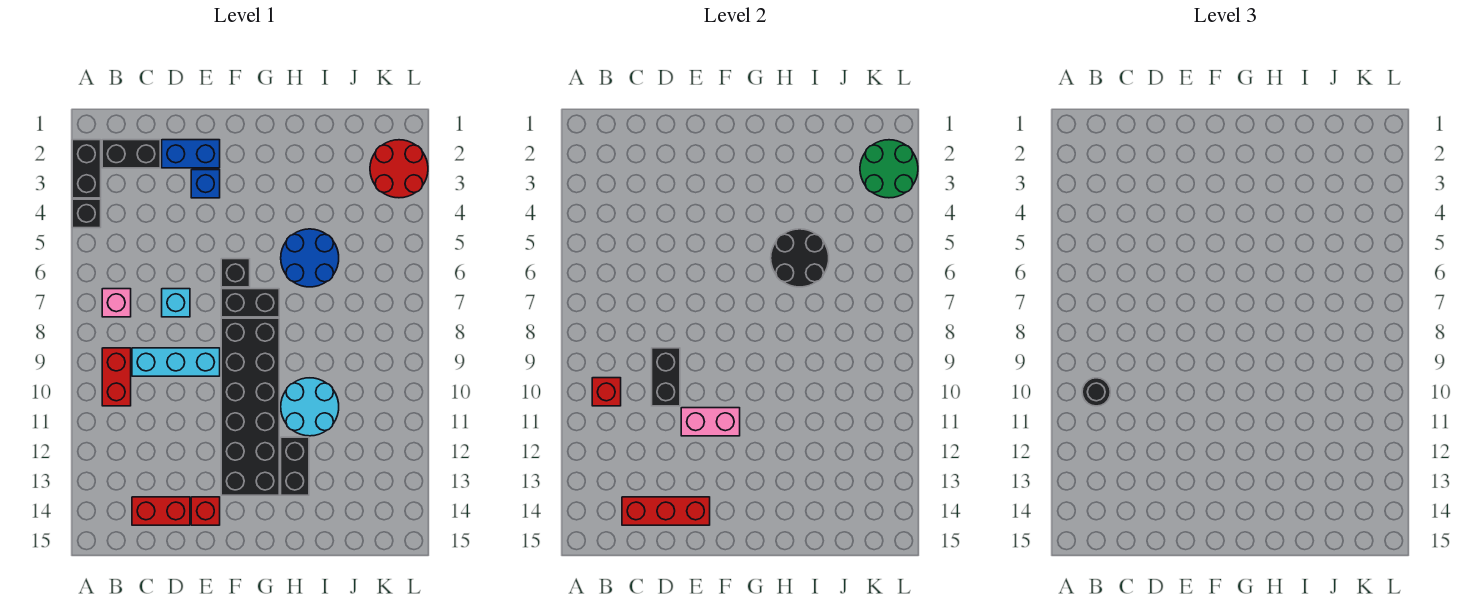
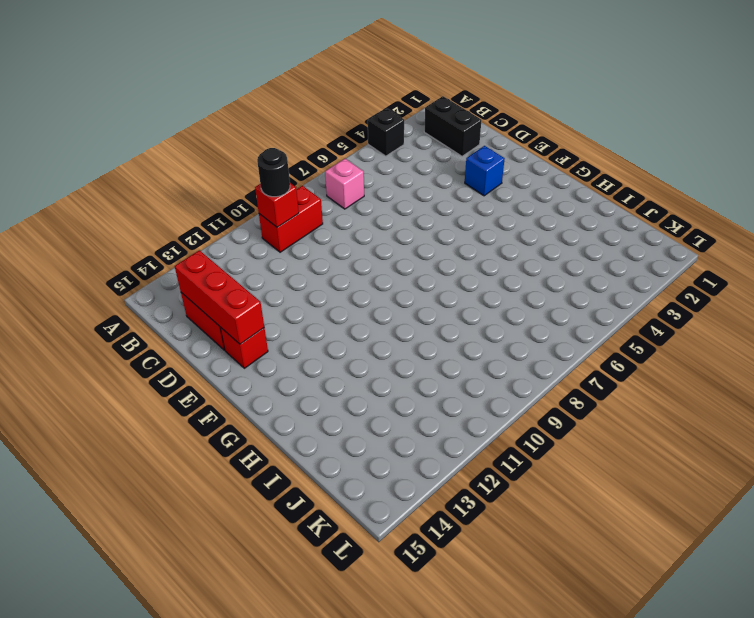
none -> black brick A2:A3 level 1
none -> cyan brick C9:E9 level 1
none -> blue brick D2:E2 level 1

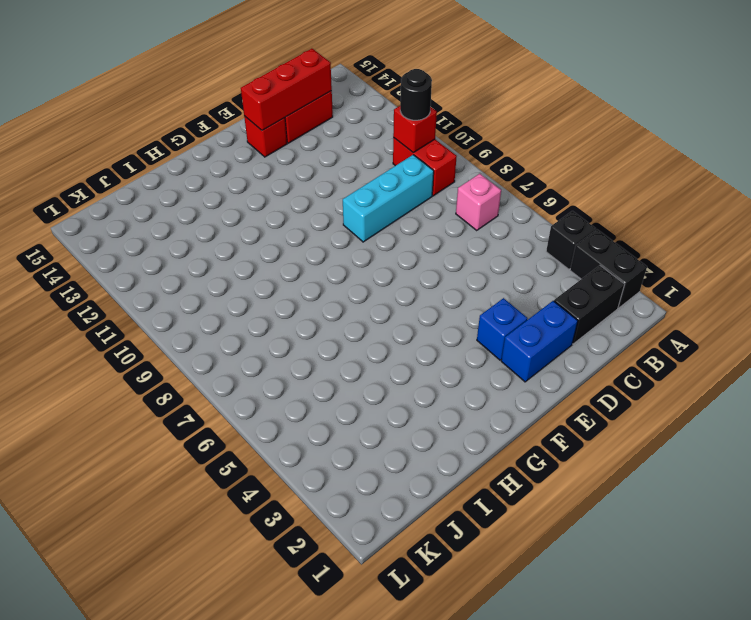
none -> cyan brick D7 level 1
none -> black brick F6 level 1
none -> black brick F7:G7 level 1

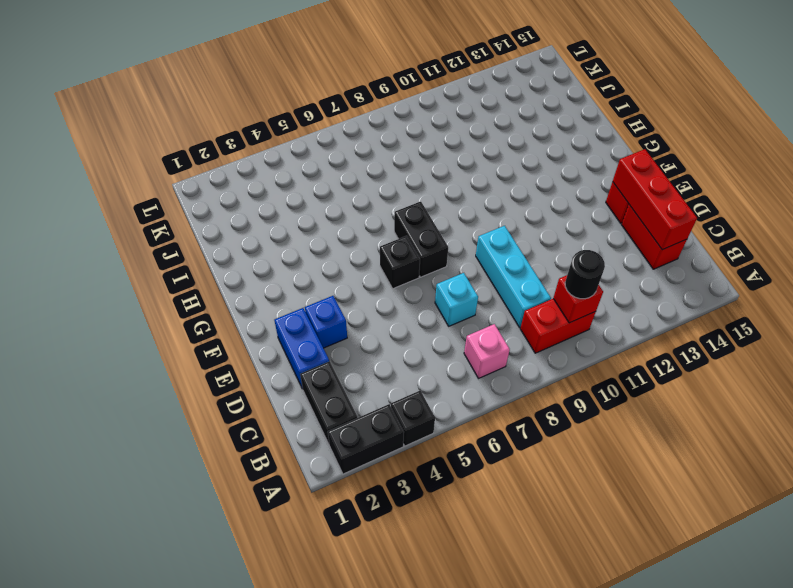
none -> black brick F8:G13 level 1
none -> blue round brick H5:I6 level 1
none -> cyan round brick H10:I11 level 1

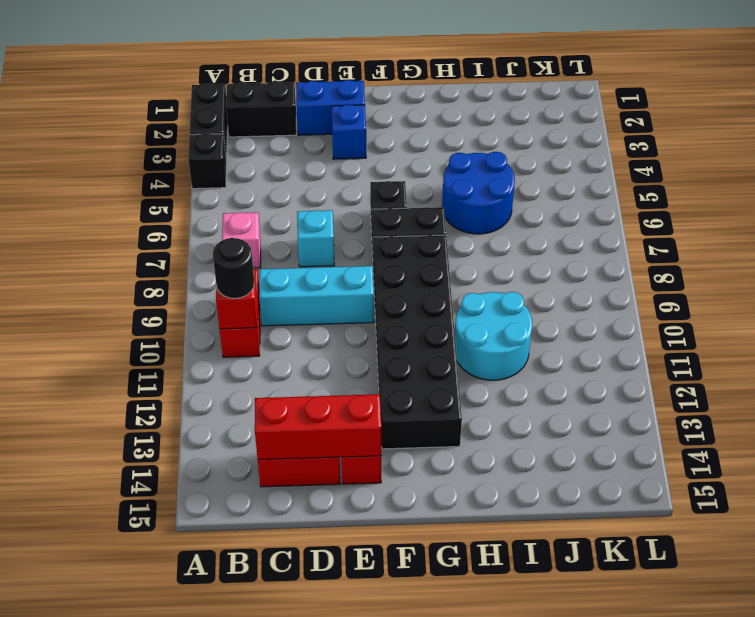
none -> black brick H12:H13 level 1
none -> red round brick K2:L3 level 1
none -> black brick D9:D10 level 2

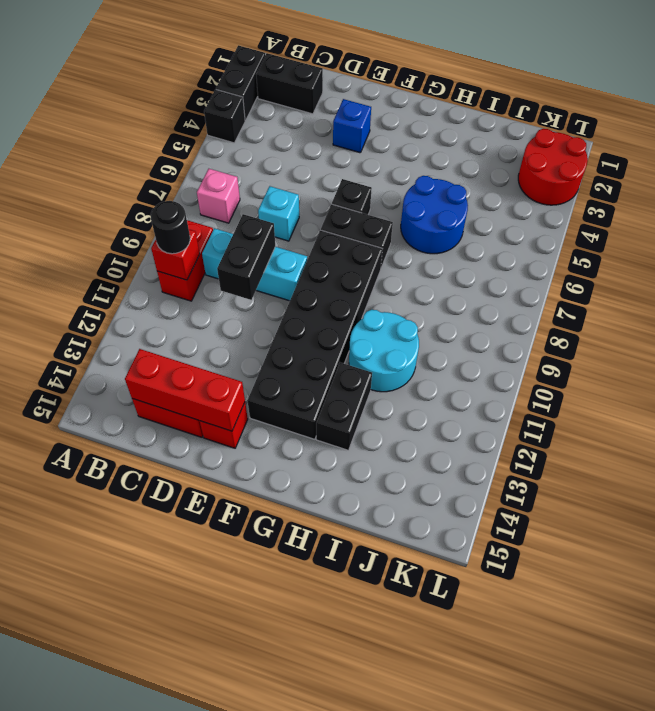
none -> blue brick D2:E2 level 1
none -> pink brick E11:F11 level 2
none -> black round brick H5:I6 level 2

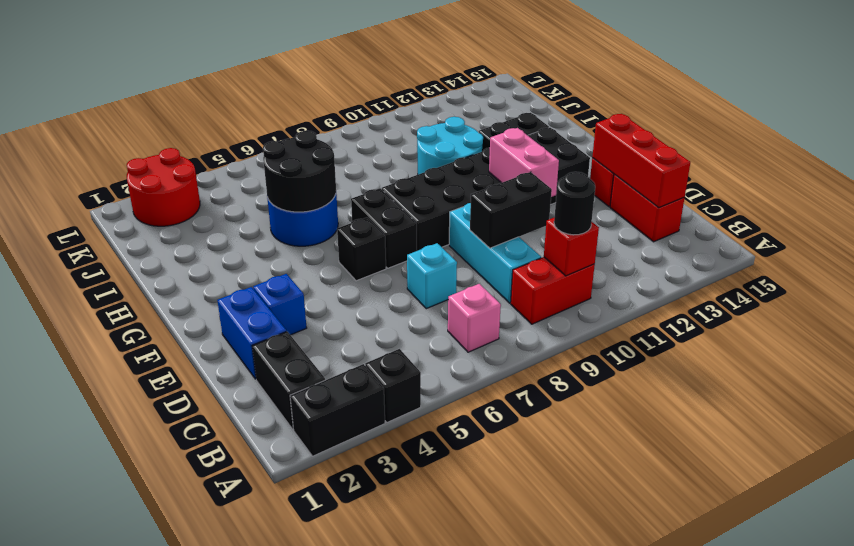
none -> green round brick K2:L3 level 2

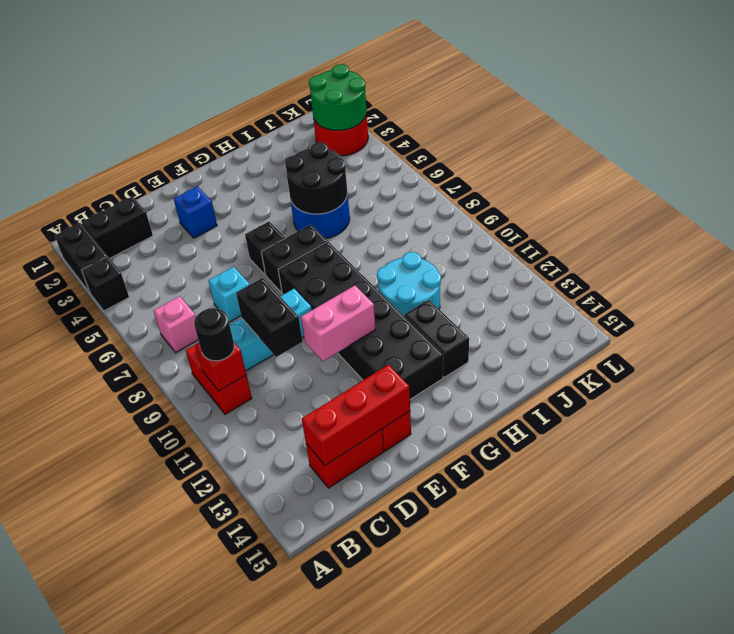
none -> blue brick D2:E2 level 1

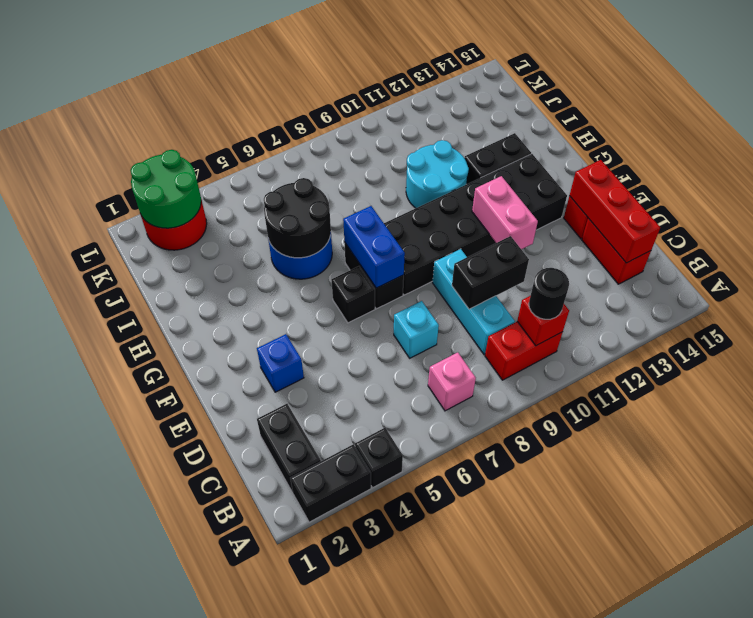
blue brick F7:G7 level 2 -> blue brick D2:E2 level 1

